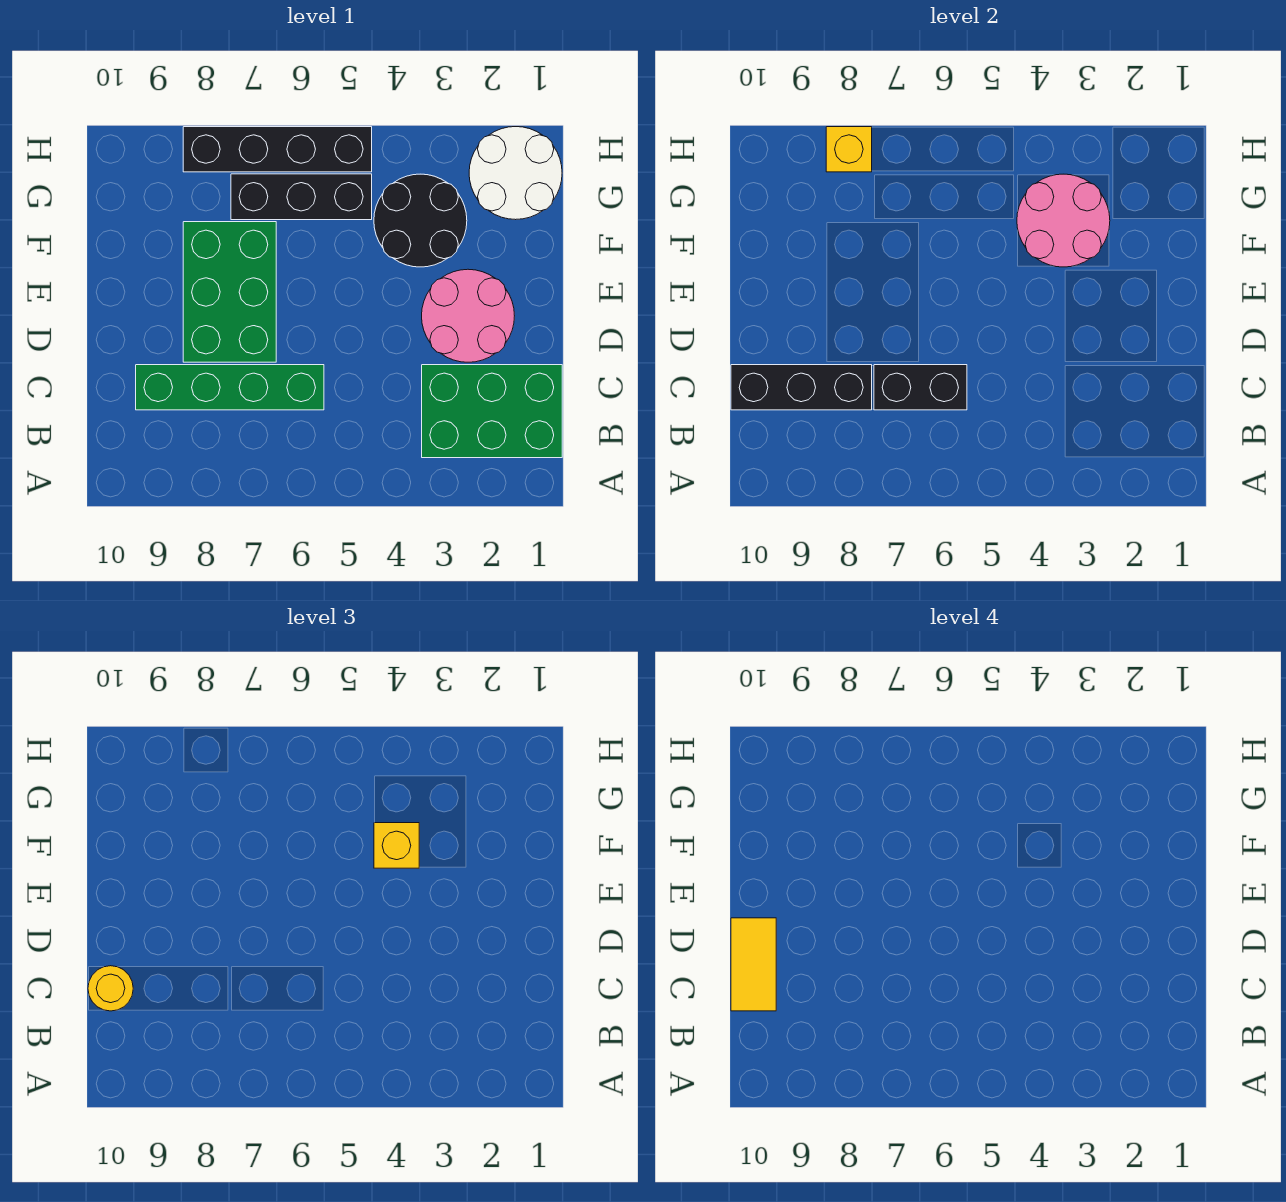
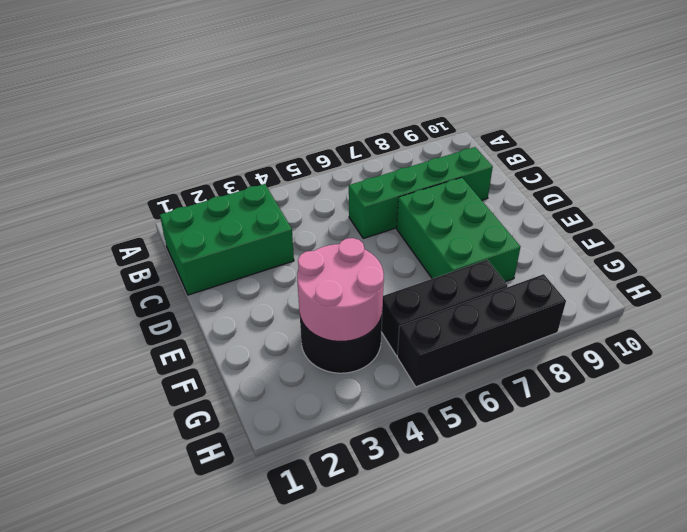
none -> pink round brick D2:E3 level 1
none -> white round brick G1:H2 level 1
none -> black brick C6:C7 level 2

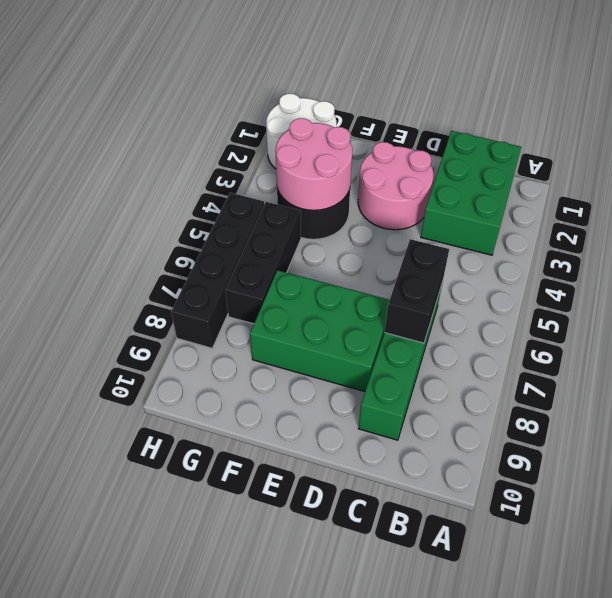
none -> black brick C8:C10 level 2
none -> yellow brick H8 level 2
none -> yellow round brick C10 level 3

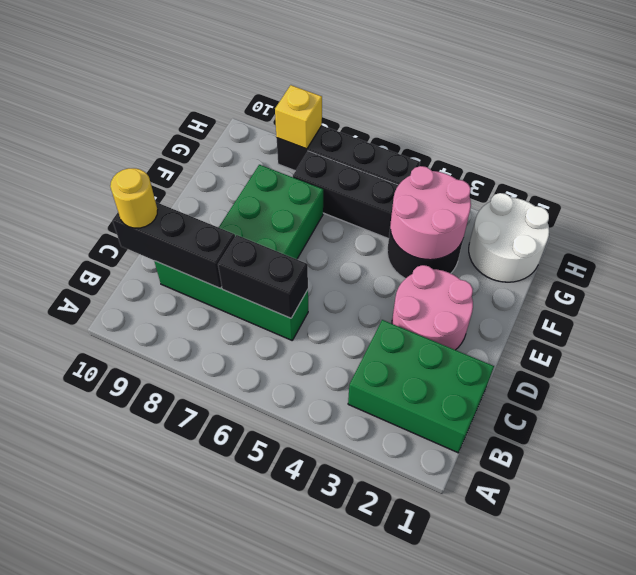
none -> yellow brick F4 level 3
none -> yellow tile C10:D10 level 4

